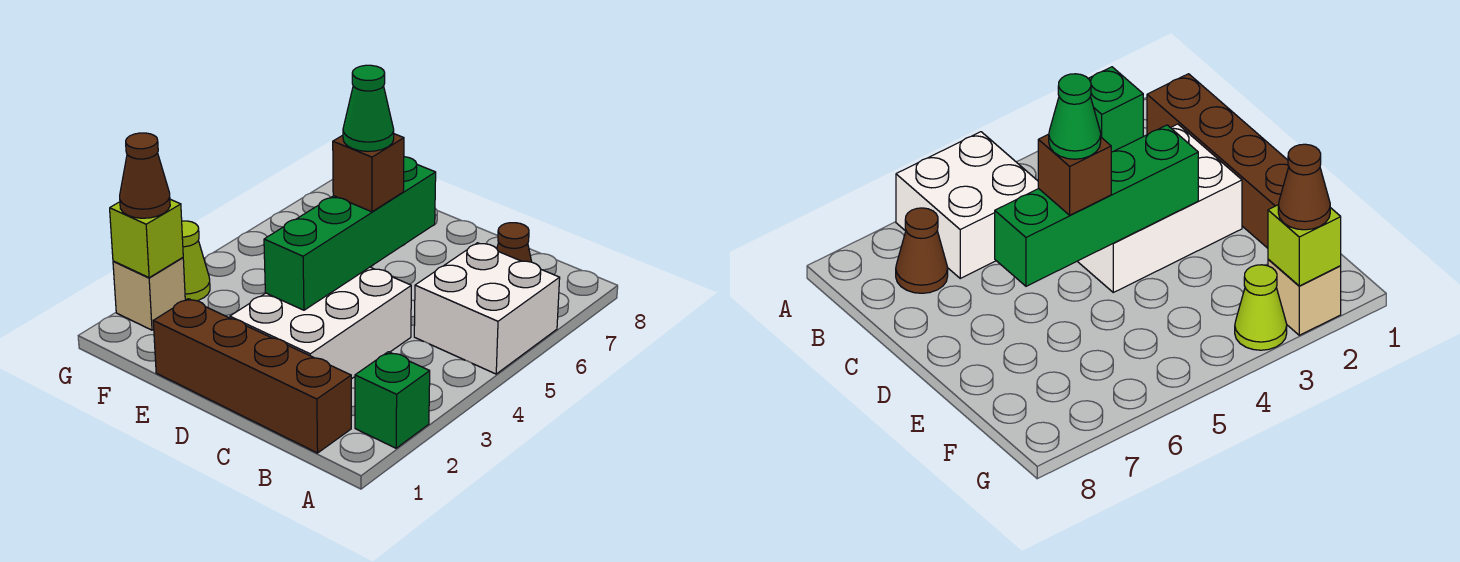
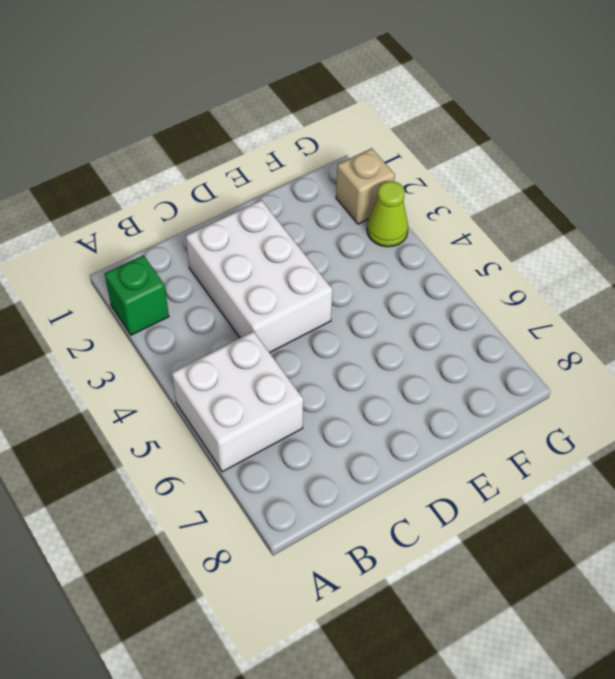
none -> brown brick B1:E1 level 1
none -> brown cone B7 level 1
none -> green brick D3:D6 level 2

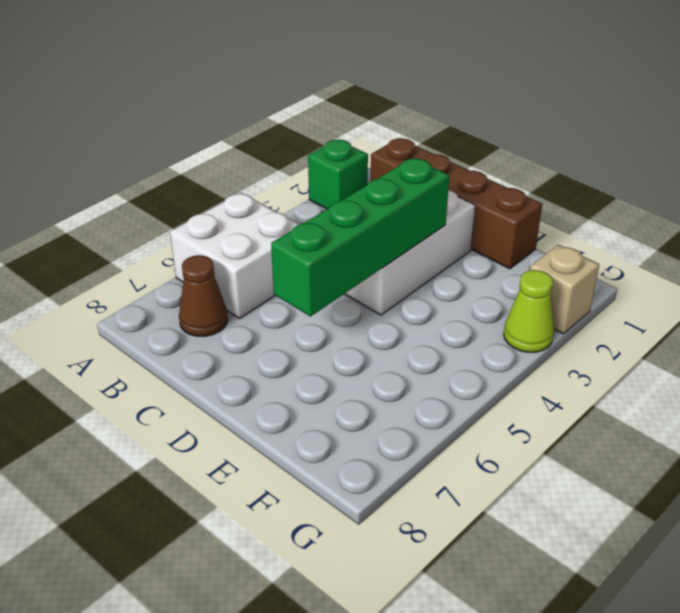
none -> lime brick G2 level 2
none -> brown brick D5 level 3
none -> brown cone G2 level 3

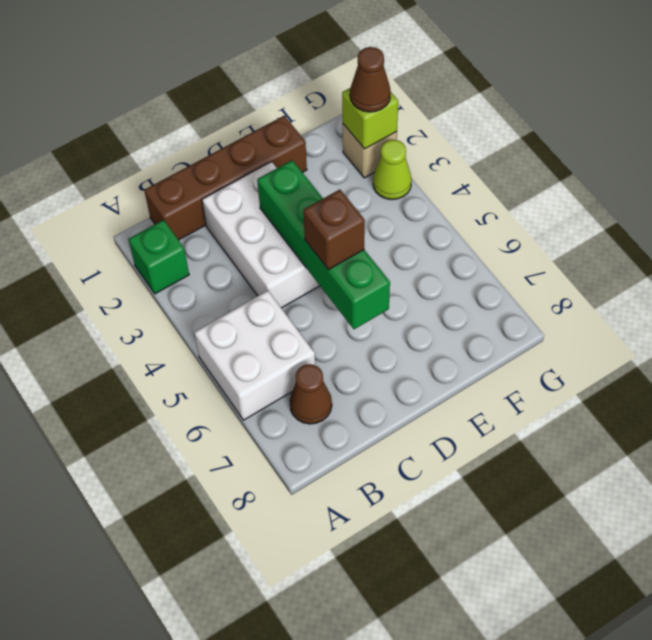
none -> green cone D5 level 4

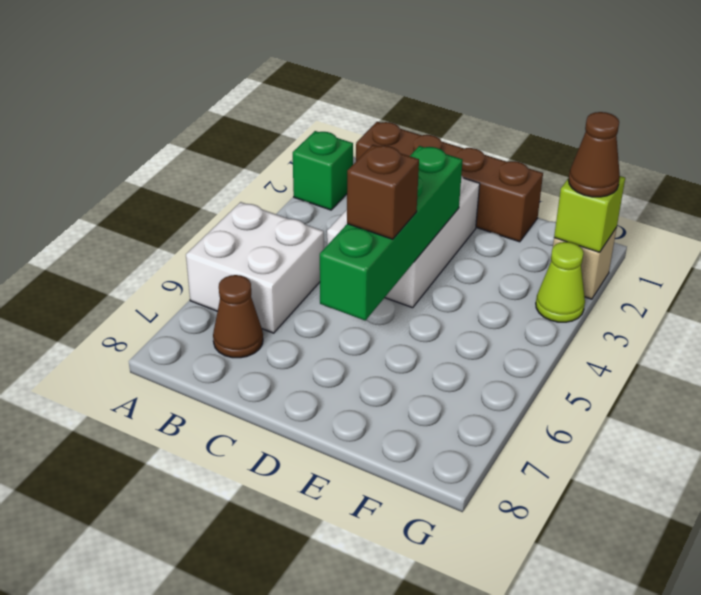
none -> green cone D5 level 4

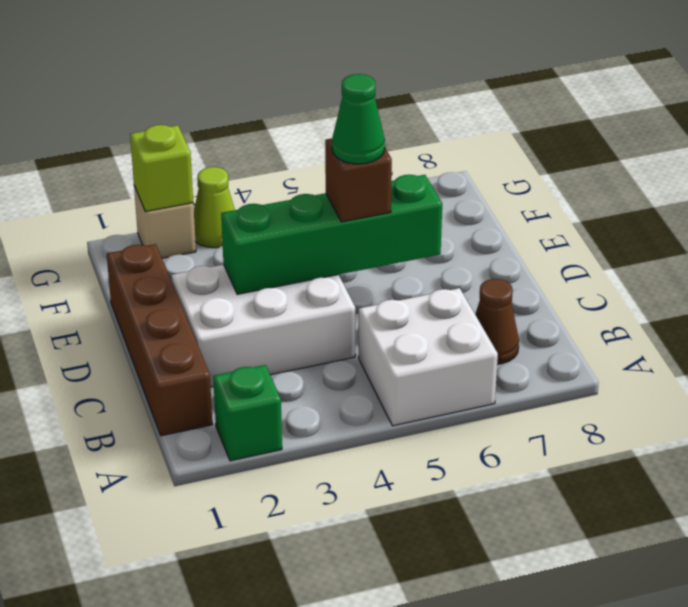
none -> brown cone G2 level 3

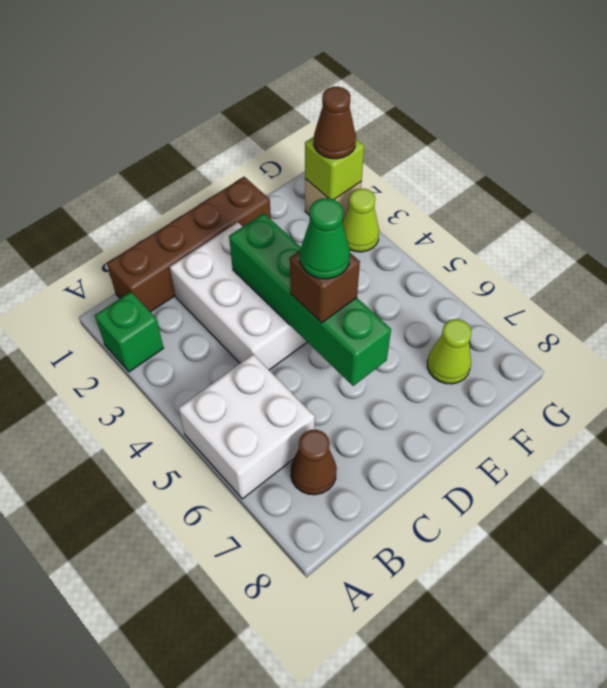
lime cone F7 level 1 -> none

